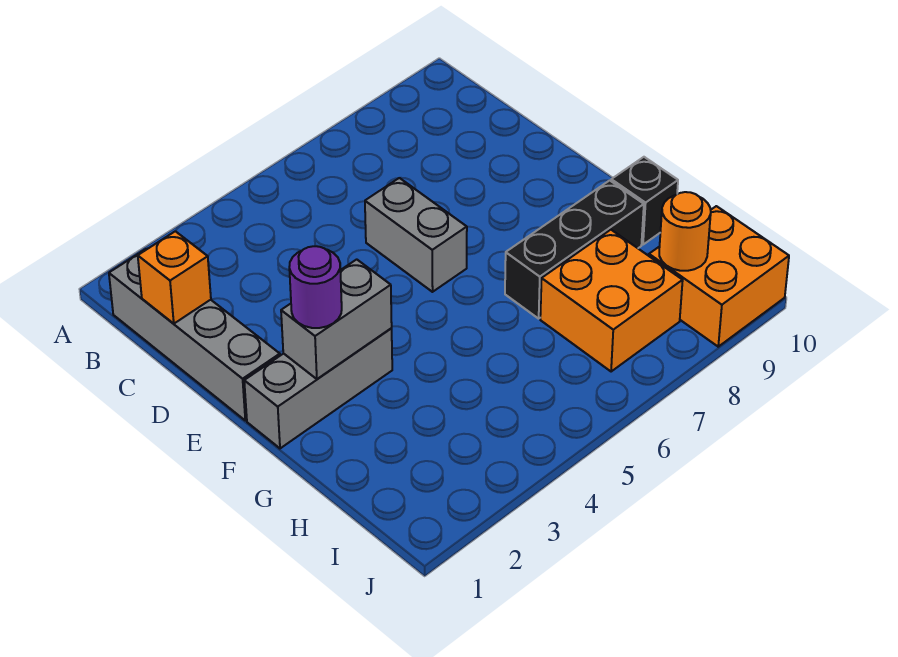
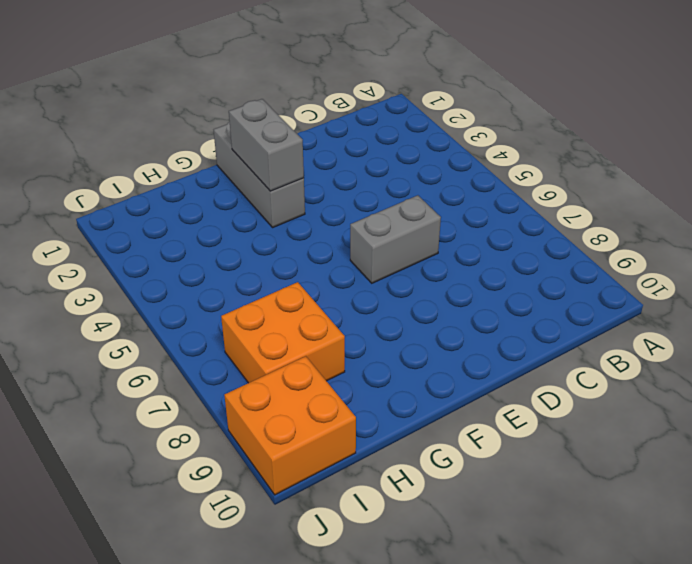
none -> grey brick B1:E1 level 1
none -> black brick G7:G9 level 1

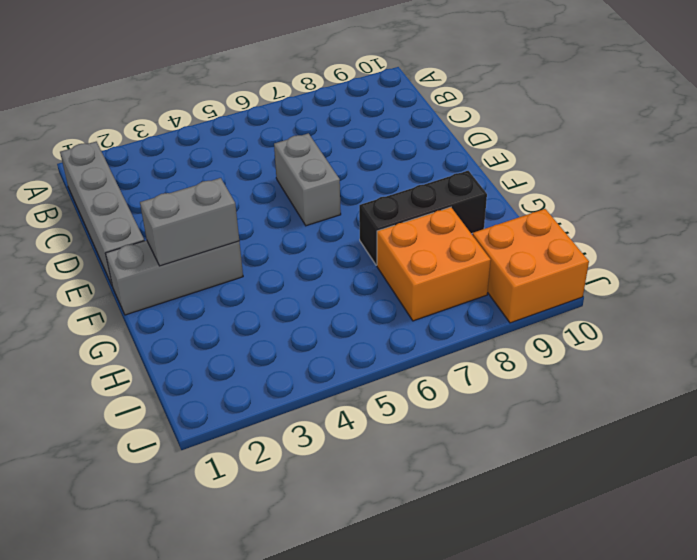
none -> black brick G10 level 1
none -> orange brick C1 level 2

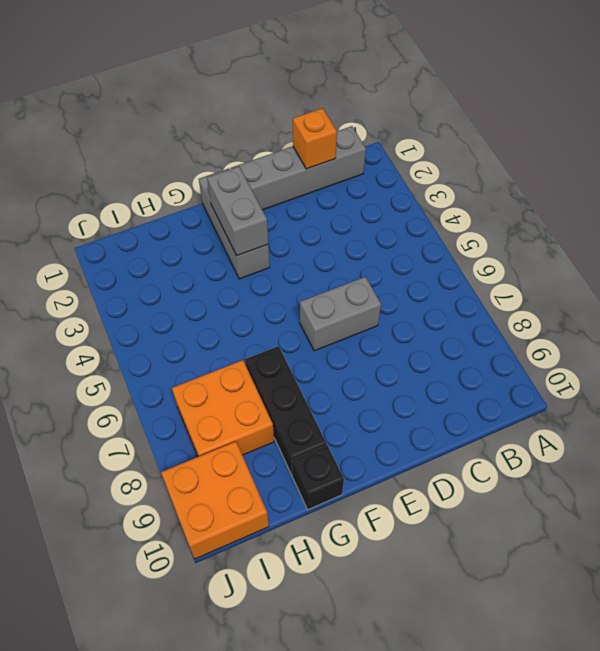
none -> orange round brick I9 level 2
none -> purple round brick F2 level 3

